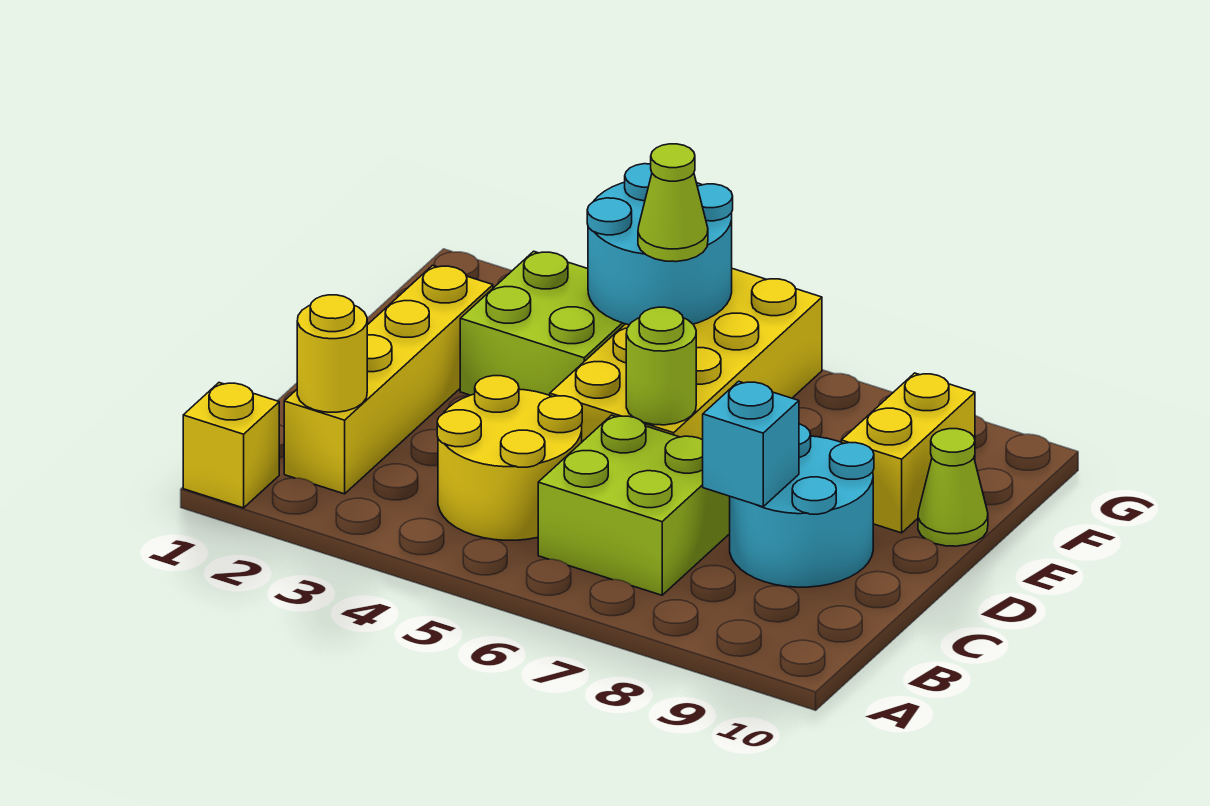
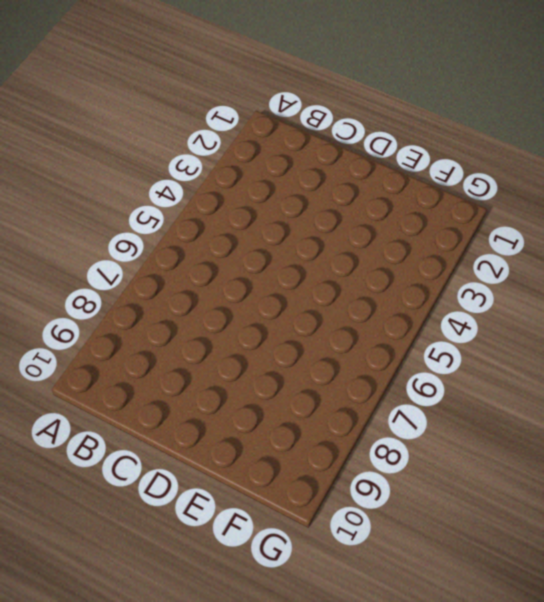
none -> yellow brick A1 level 1
none -> yellow brick B2:E2 level 1
none -> yellow round brick B4:C5 level 1

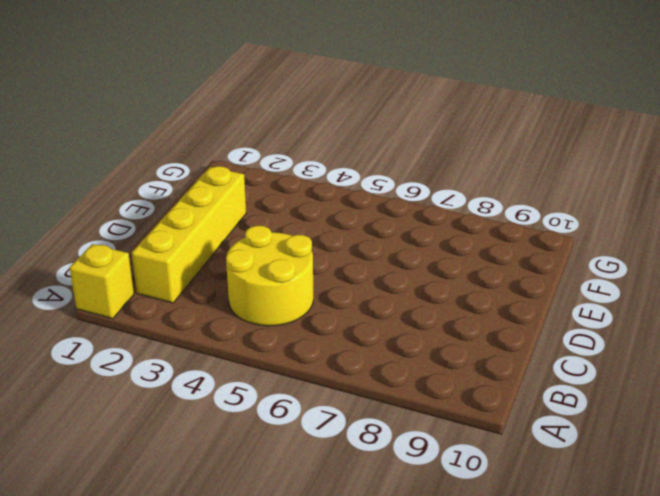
none -> lime brick B6:C7 level 1
none -> cyan round brick C8:D9 level 1
none -> yellow brick D5:G6 level 1

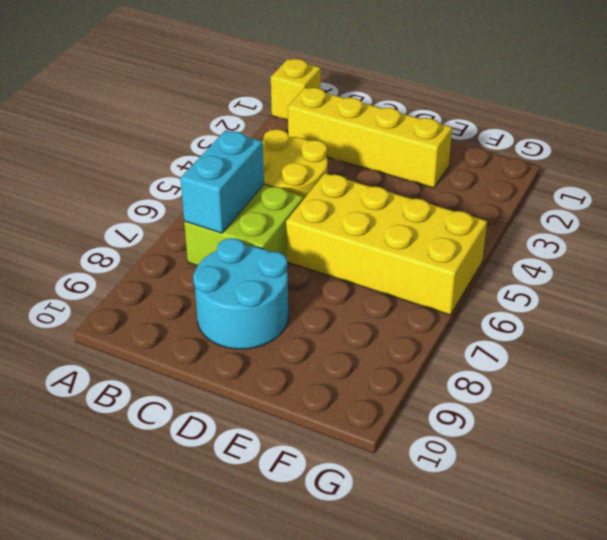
cyan brick B6:B7 level 2 -> none
none -> lime brick E3:F4 level 1
none -> yellow brick E9:F9 level 1
none -> lime cone E10 level 1

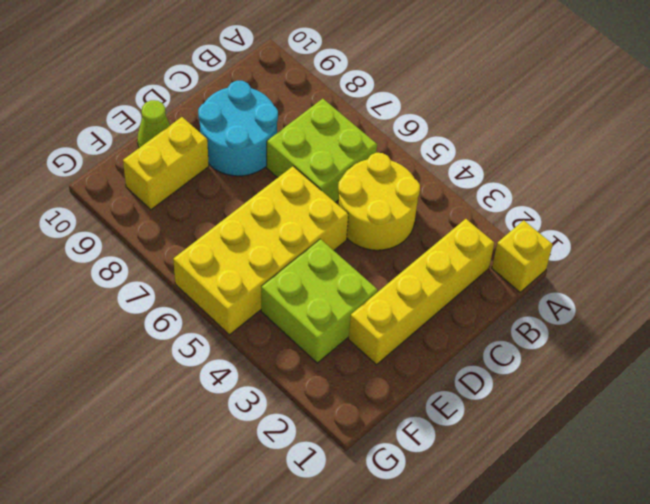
none -> yellow round brick B2 level 2
none -> cyan brick C8 level 2
none -> lime round brick D6 level 2

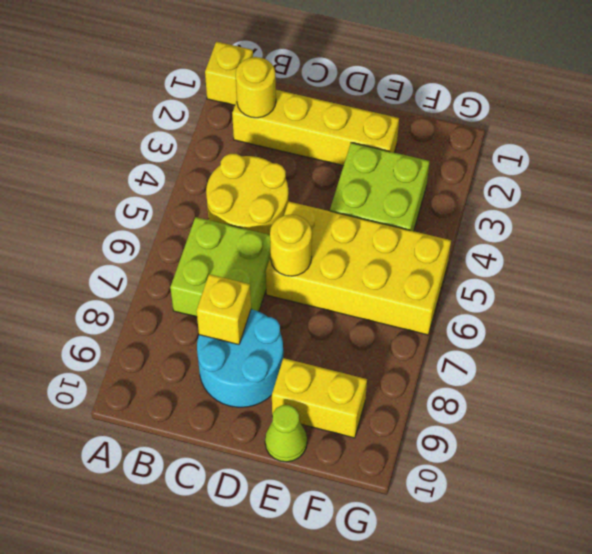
yellow brick C8 level 2 -> cyan brick C8 level 2
yellow round brick D6 level 2 -> lime round brick D6 level 2
none -> cyan round brick F4:G5 level 2
none -> lime cone F5 level 3

